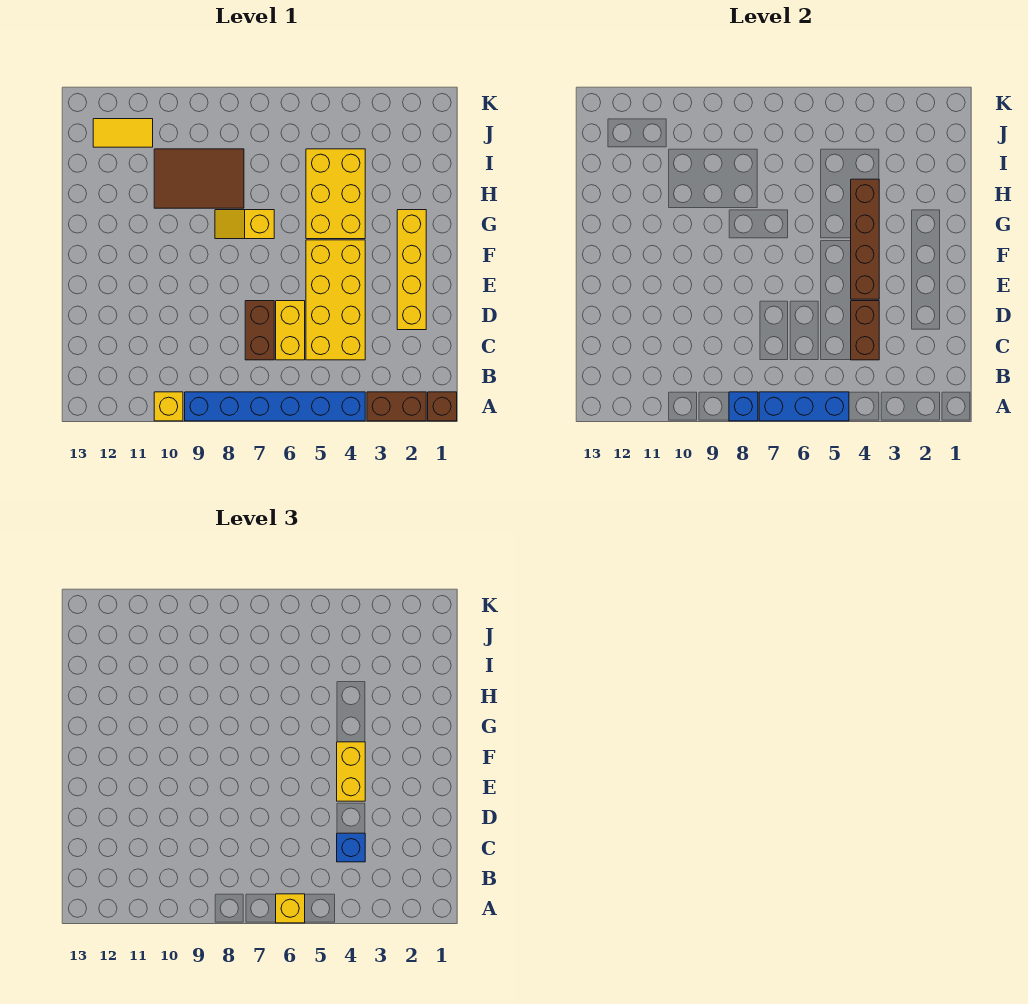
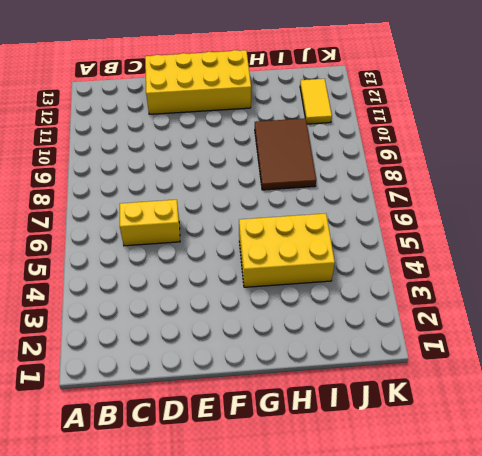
yellow brick D12:G13 level 1 -> yellow brick C4:F5 level 1
none -> brown brick A1 level 1
none -> brown brick A2:A3 level 1
none -> blue brick A4:A9 level 1

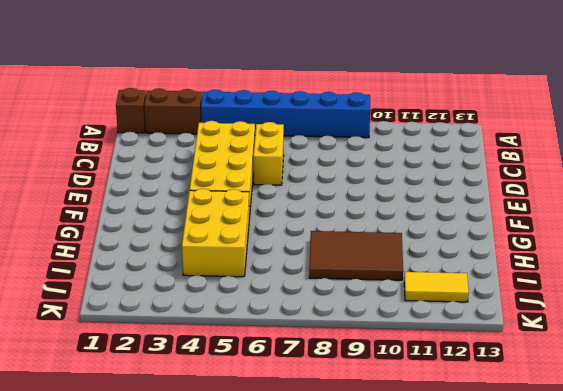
none -> yellow brick A10 level 1
none -> brown brick C7:D7 level 1
none -> yellow brick D2:G2 level 1

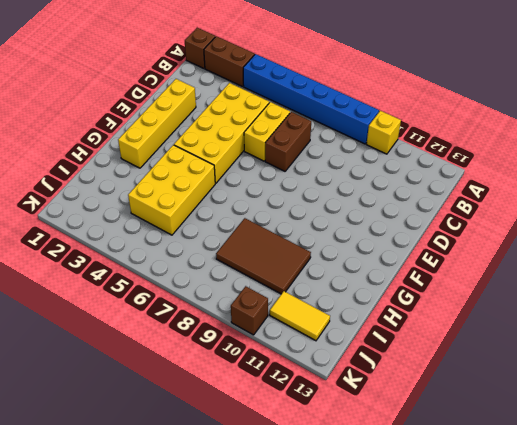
brown brick K10 level 1 -> none
none -> yellow slope G7:G8 level 1 top 7
none -> blue brick A5:A7 level 2
none -> blue brick A8 level 2

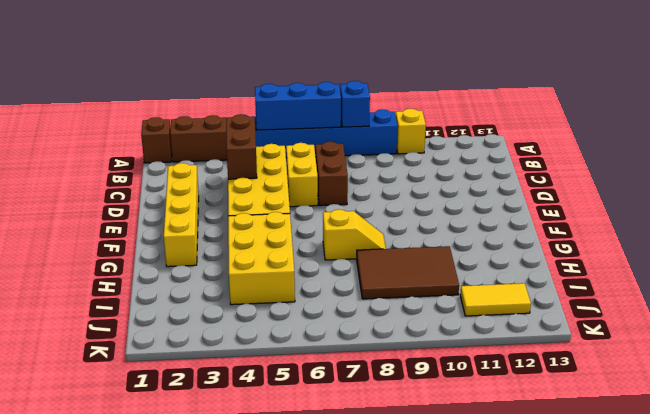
none -> brown brick E4:H4 level 2
none -> yellow brick A6 level 3
none -> blue brick C4 level 3

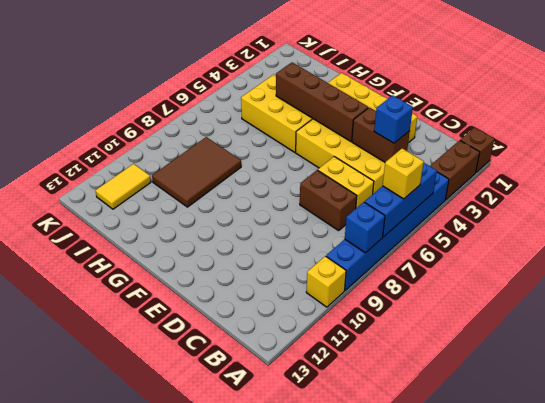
none -> yellow slope G7:G8 level 1 top 7
none -> yellow brick E4:F4 level 3

